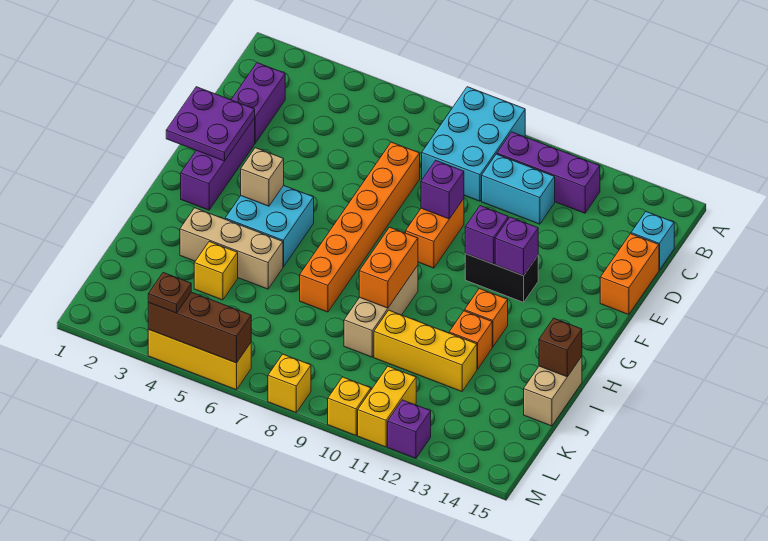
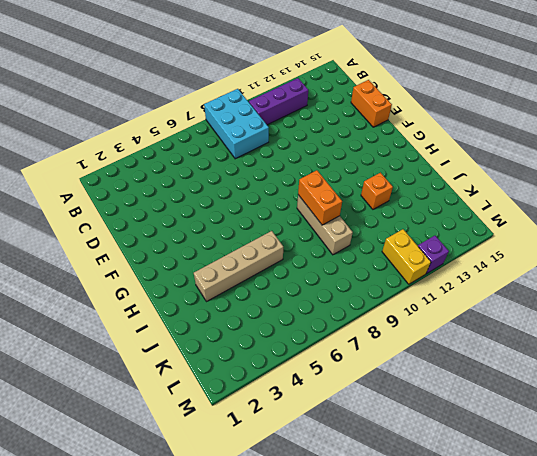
tan brick I3:I6 level 1 -> tan brick I3:I5 level 1
none -> purple brick C2:D2 level 1
none -> cyan brick C10:C11 level 1
none -> cyan brick C15 level 1
none -> orange brick D7:I7 level 1

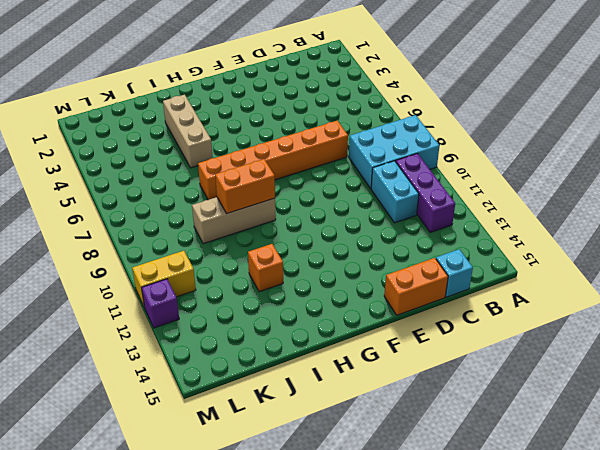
none -> purple brick C2:D2 level 1
none -> purple brick E2:G2 level 1
none -> orange brick E9:F9 level 1
none -> black brick F11:F12 level 1

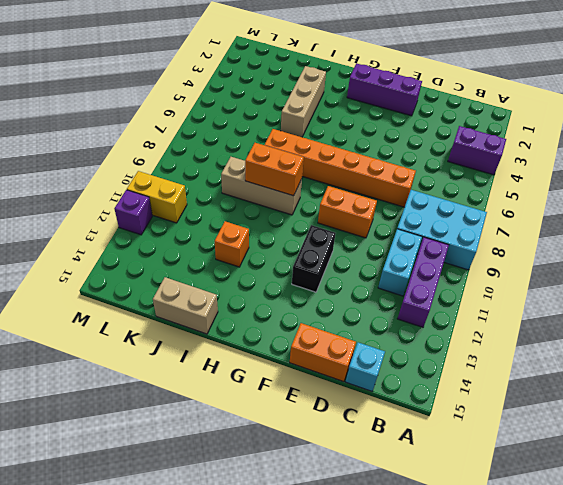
purple brick A4:B4 level 1 -> purple brick C2:D2 level 1
none -> cyan brick G4:H5 level 1
none -> orange brick H12 level 1
none -> yellow brick J4 level 1
none -> yellow brick J10:J12 level 1

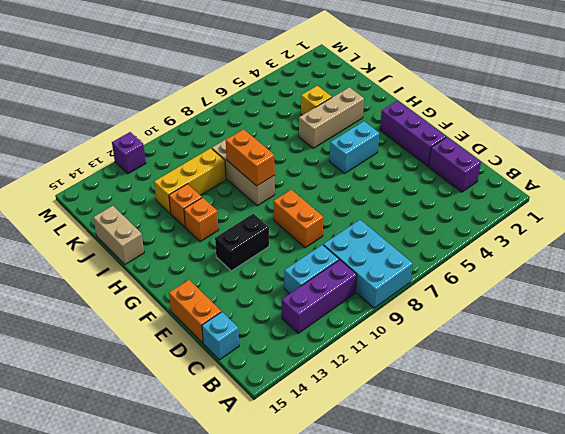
cyan brick G4:G5 level 1 -> cyan brick G4:H5 level 1
none -> orange brick D7:I7 level 1
none -> yellow brick L11:M11 level 1
none -> yellow brick M4:M6 level 1
none -> yellow brick M8 level 1

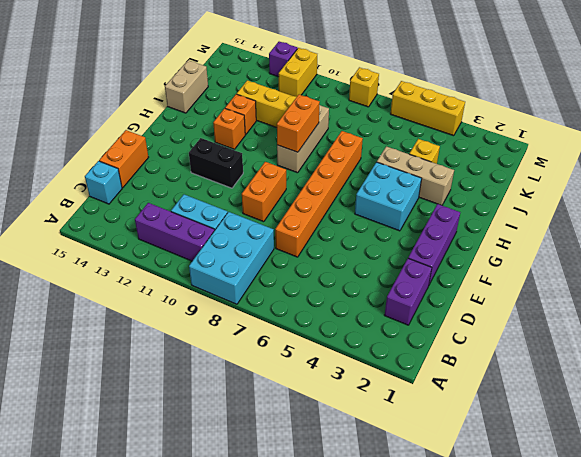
none -> yellow brick M10 level 1
none -> purple plate E1:F2 level 2
none -> purple brick E9 level 2
none -> purple brick F11 level 2

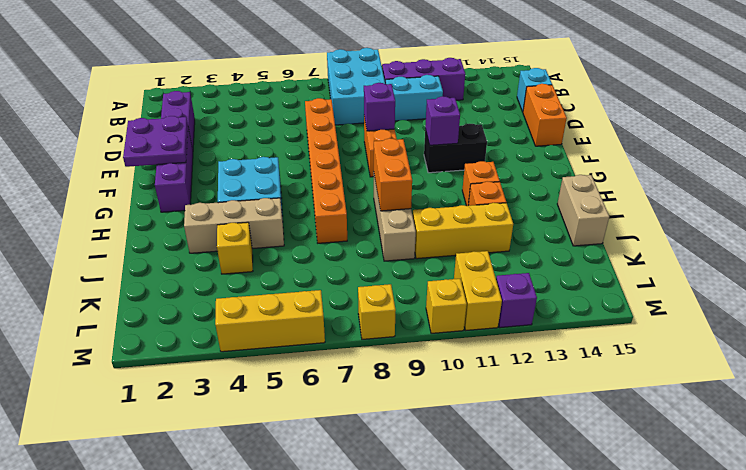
none -> purple brick F12 level 2
none -> tan brick G4 level 2
none -> brown brick I15 level 2
none -> brown brick M4:M6 level 2

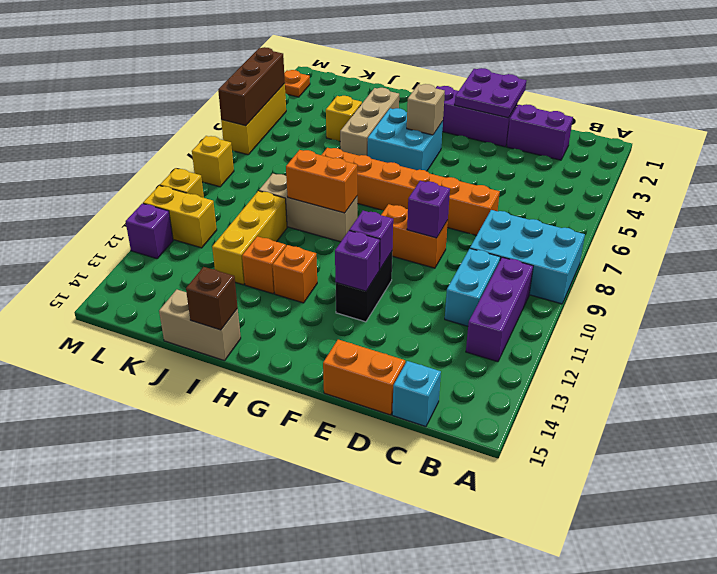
orange plate M2 level 1 -> none
none -> brown plate M4 level 3

